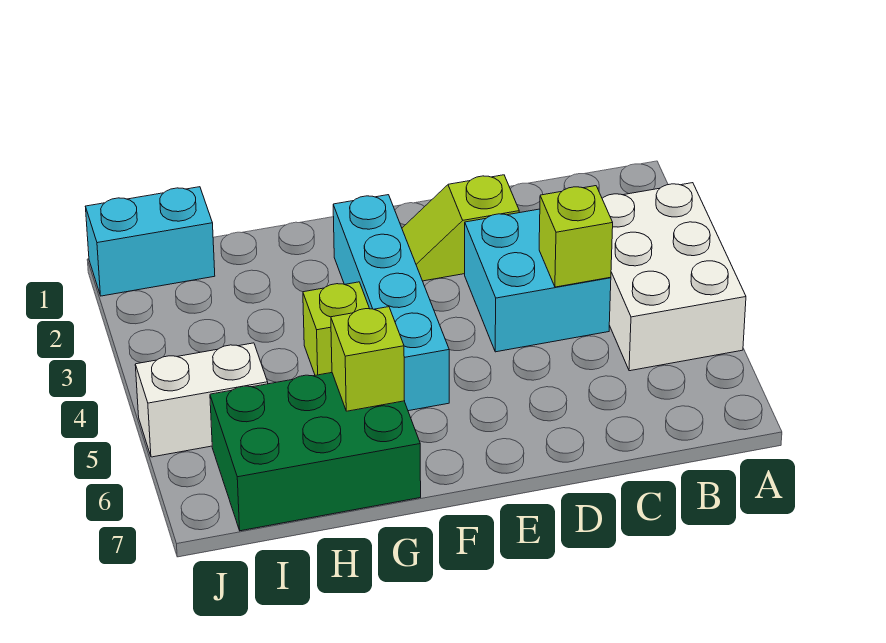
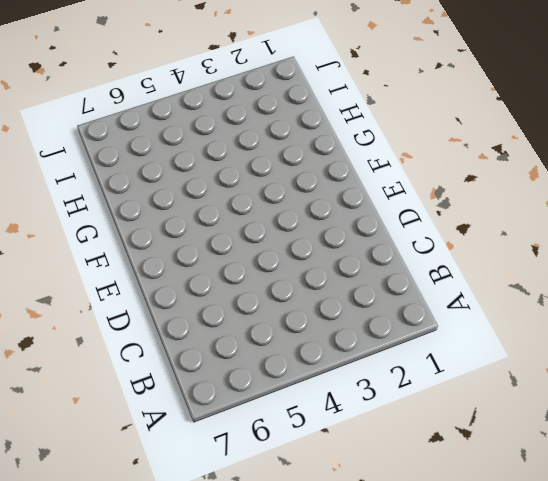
none -> white brick A3:B5 level 1
none -> cyan brick C3:D4 level 1

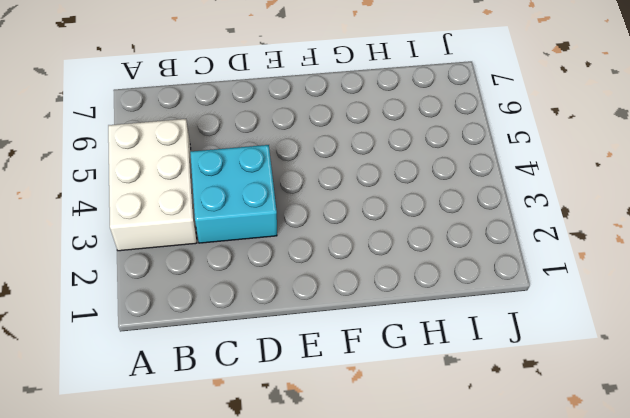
none -> lime slope D2:E2 level 1 top D
none -> cyan brick F2:F5 level 1

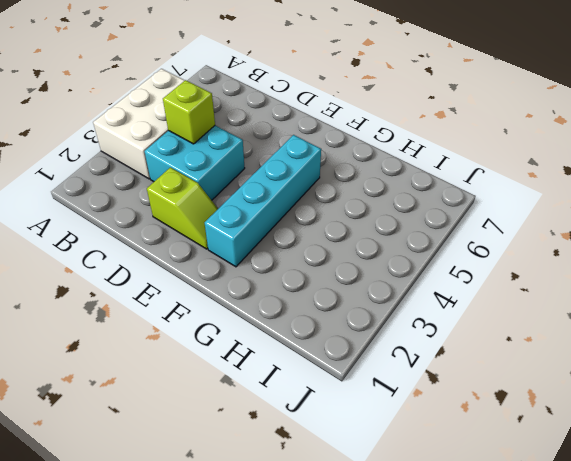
none -> lime brick G4 level 1
none -> green brick G6:I7 level 1

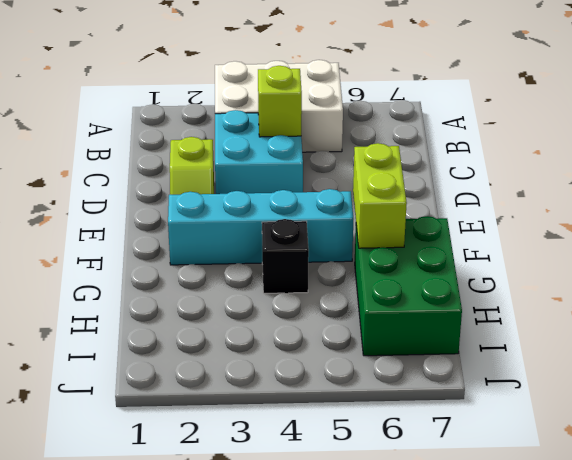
lime brick F6:G6 level 2 -> lime brick G6 level 2
black brick G4 level 1 -> lime brick G4 level 1
none -> cyan brick I1:J1 level 1
none -> white brick I5:J5 level 1

